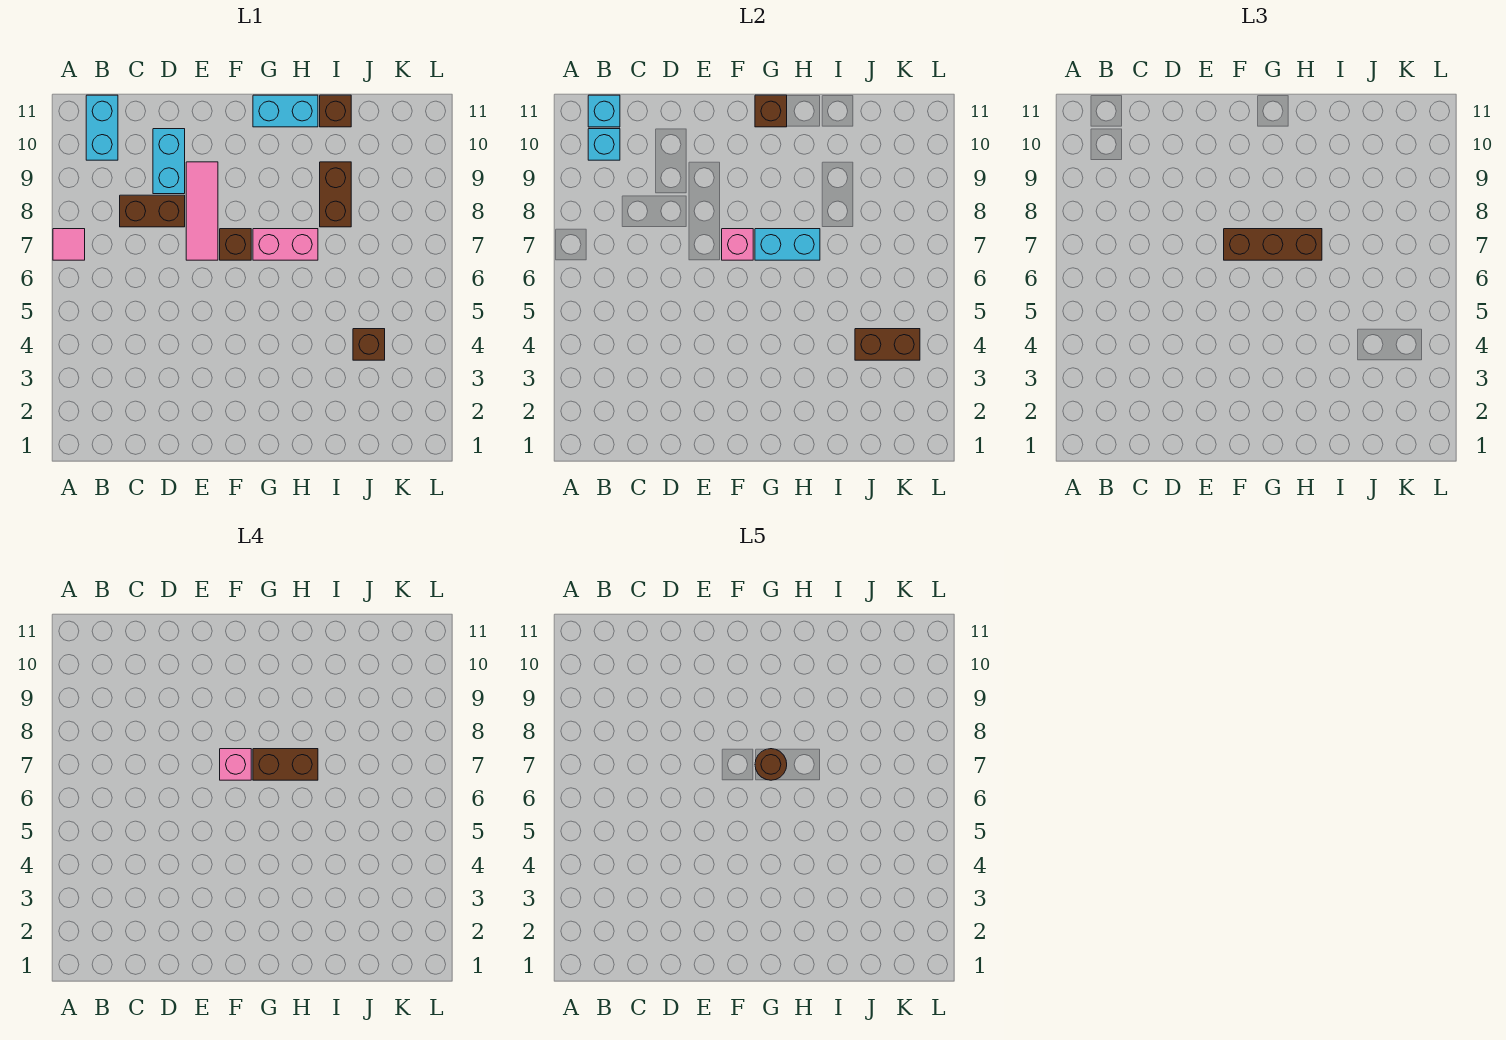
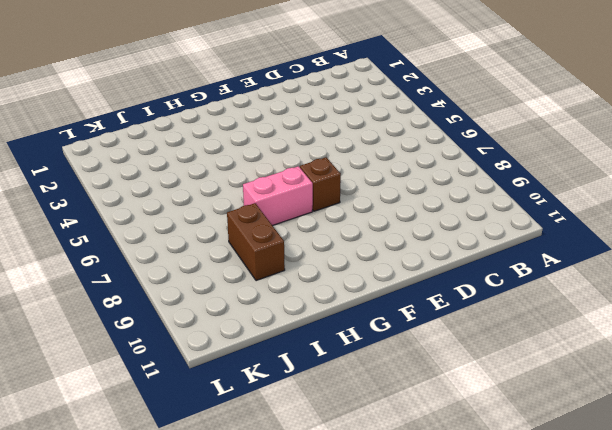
none -> pink tile A7 level 1
none -> cyan brick B10:B11 level 1
none -> brown brick C8:D8 level 1

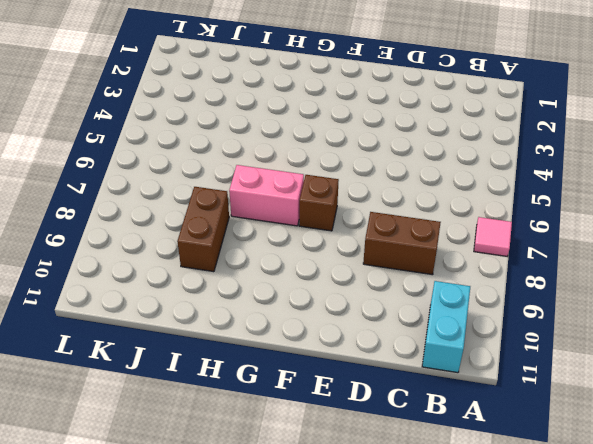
none -> cyan brick D9:D10 level 1
none -> pink tile E7:E9 level 1
none -> cyan brick G11:H11 level 1

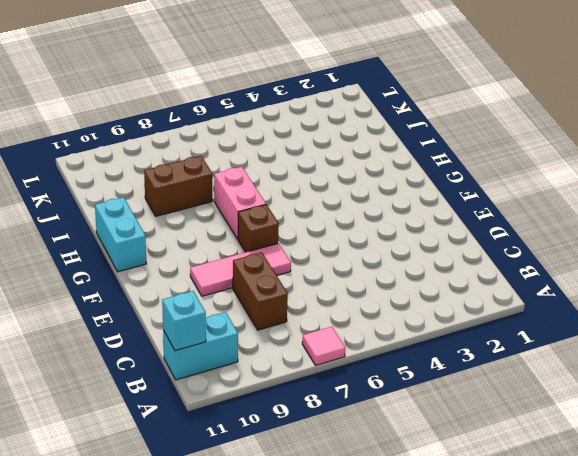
none -> cyan brick D9:D10 level 1
none -> brown brick I11 level 1
none -> brown brick J4 level 1

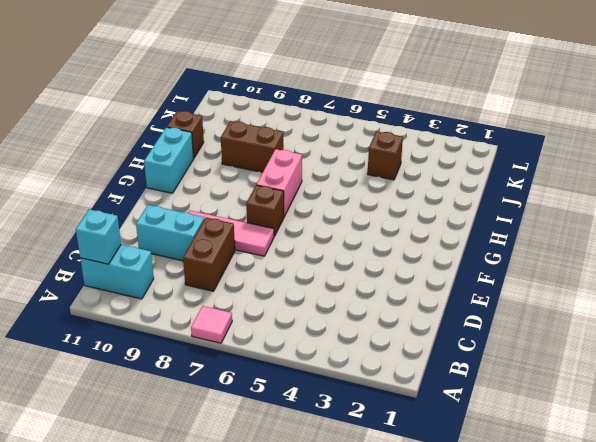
none -> cyan brick B10 level 2
none -> pink brick F7 level 2
none -> cyan brick G7:H7 level 2

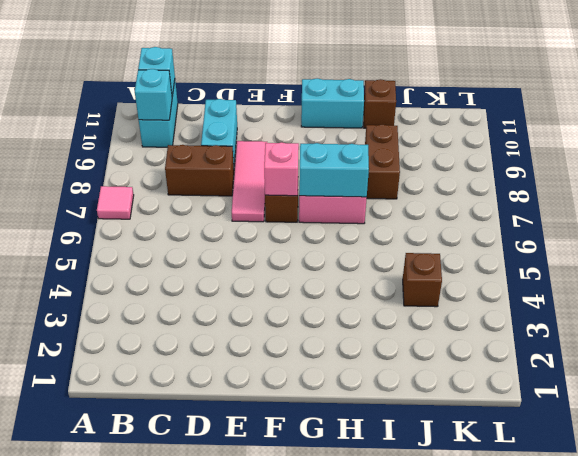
none -> brown brick G11 level 2
none -> brown brick J4:K4 level 2
none -> brown brick F7:H7 level 3

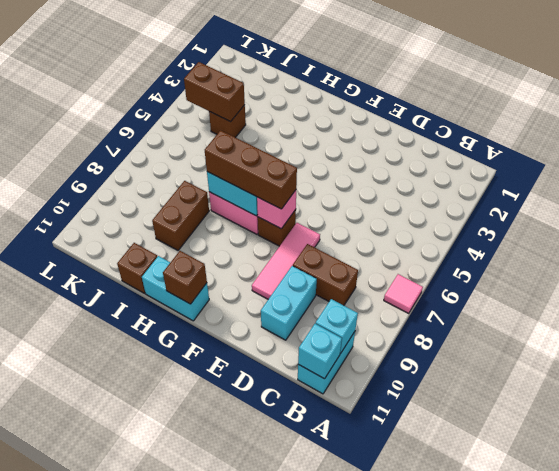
none -> pink brick F7 level 4
none -> brown brick G7:H7 level 4
none -> brown round brick G7 level 5

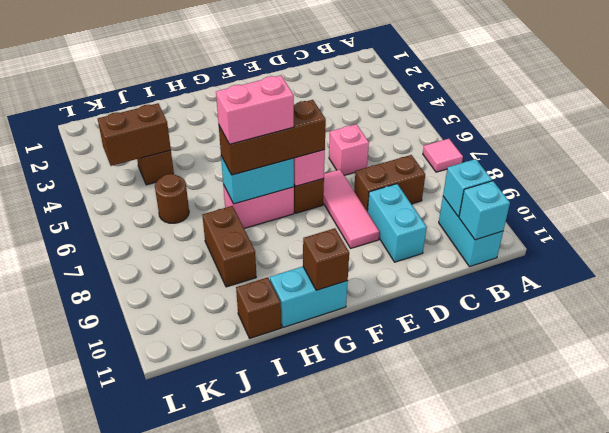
pink brick D6 level 1 -> pink brick F7 level 4
pink brick G7:H7 level 4 -> brown brick G7:H7 level 4
brown round brick J6 level 1 -> brown round brick G7 level 5

